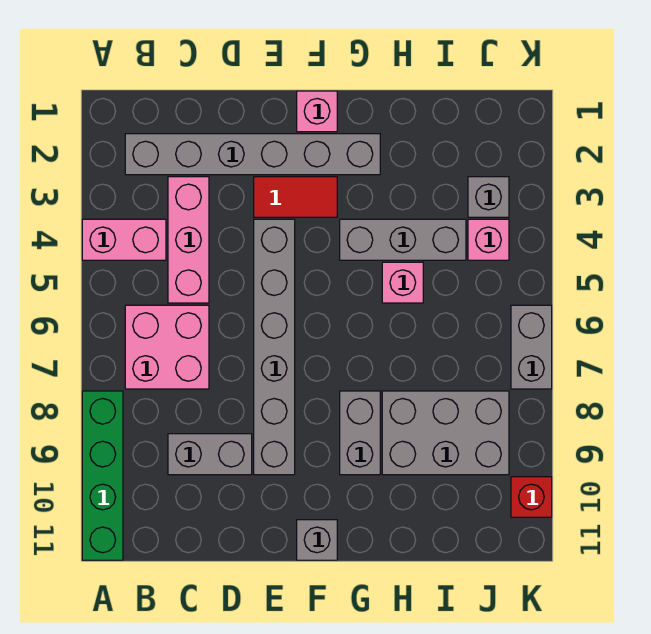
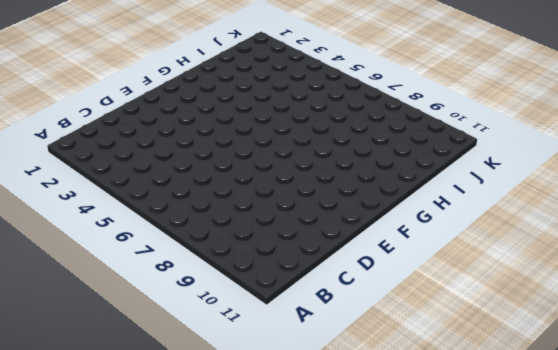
none -> pink brick A4:B4 level 1
none -> green brick A8:A11 level 1
none -> grey brick B2:G2 level 1

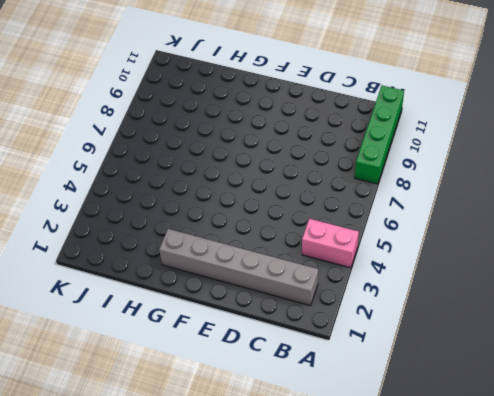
none -> pink brick B6:C7 level 1
none -> pink brick C3:C5 level 1
none -> grey brick C9:D9 level 1

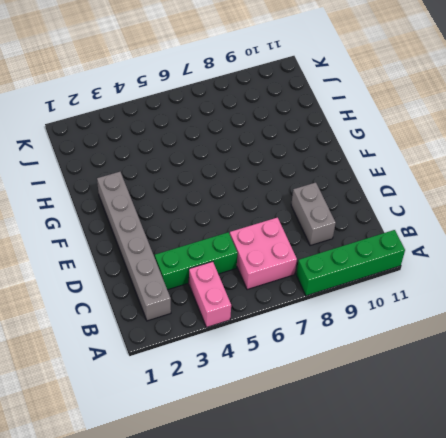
green brick C3:C5 level 1 -> pink brick C3:C5 level 1
none -> red tile E3:F3 level 1
none -> grey brick E4:E9 level 1
none -> pink brick F1 level 1

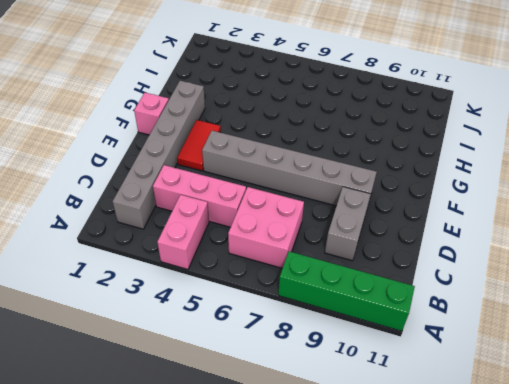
none -> grey brick F11 level 1
none -> grey brick G4:I4 level 1
none -> grey brick G8:G9 level 1

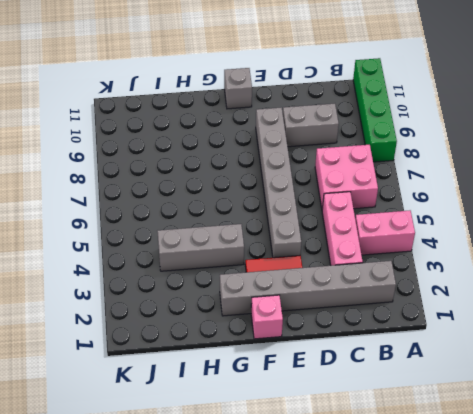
none -> grey brick G8:G9 level 1
none -> pink brick H5 level 1
none -> grey brick H8:J9 level 1

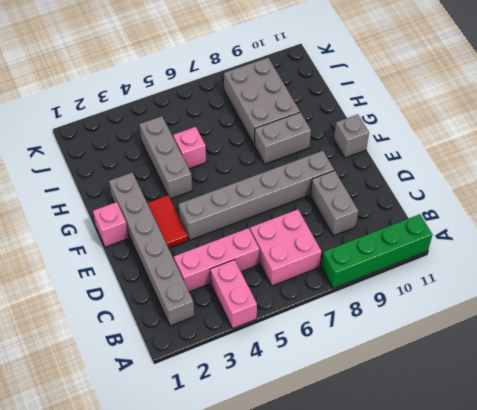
none -> grey brick J3 level 1
none -> pink brick J4 level 1
none -> grey brick K6:K7 level 1

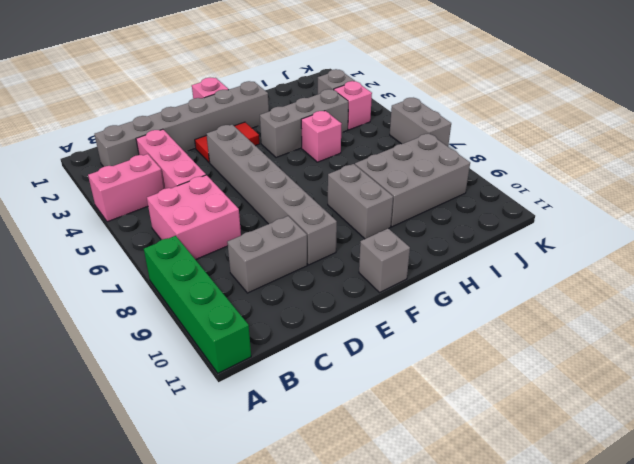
none -> red brick K10 level 1

